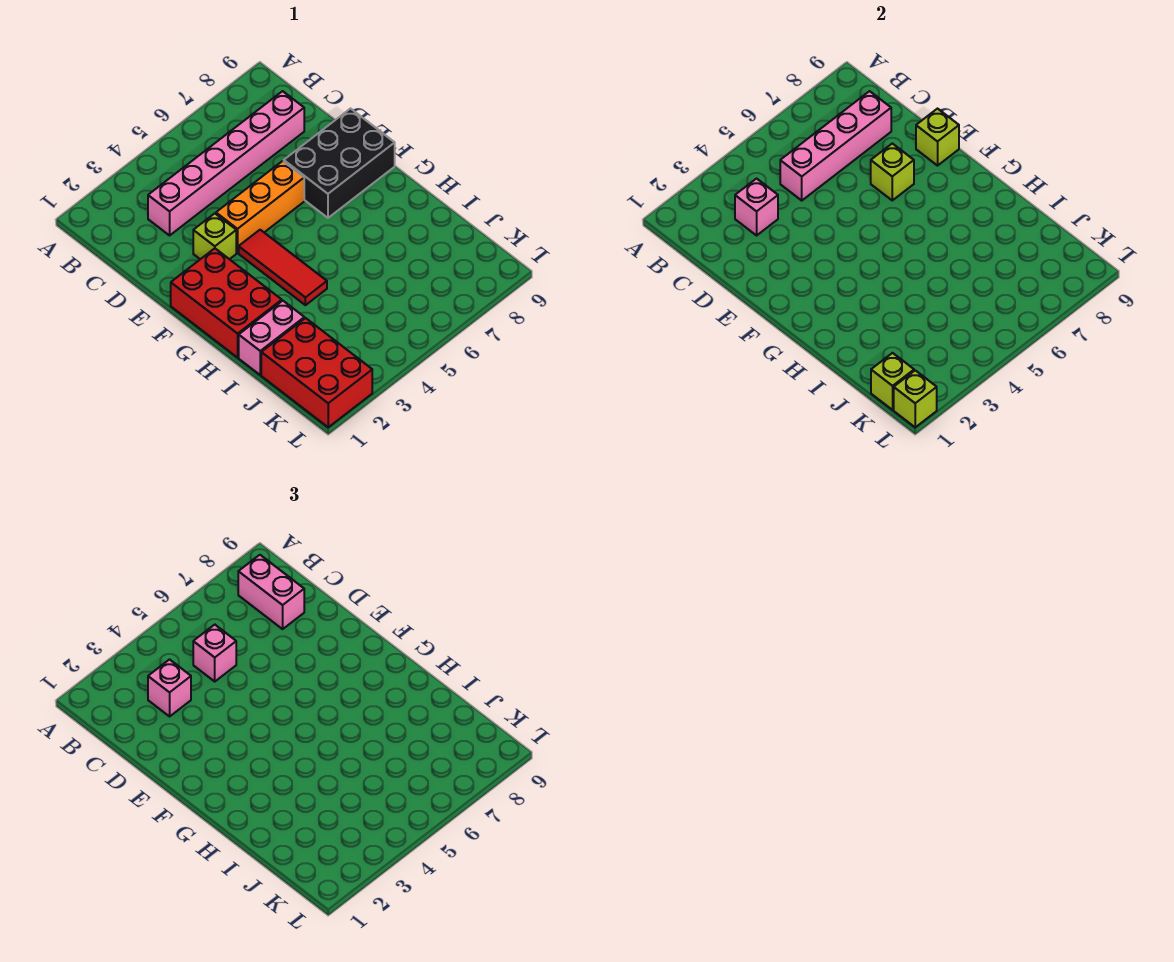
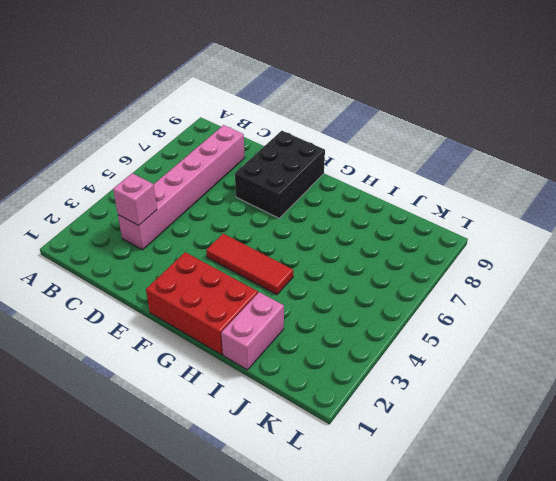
none -> lime brick E3 level 1
none -> orange brick E4:E6 level 1
none -> red brick J1:L2 level 1

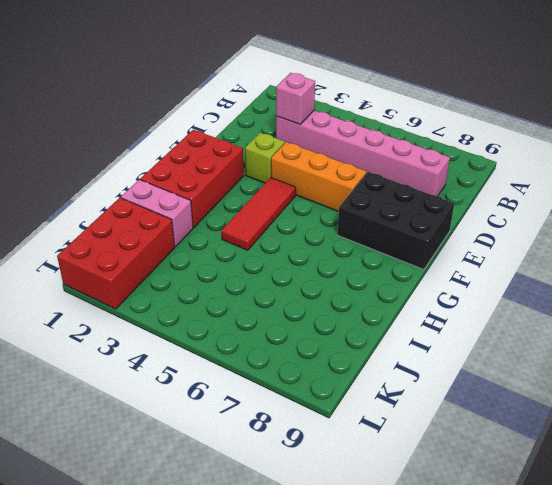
none -> pink brick C5:C8 level 2
none -> lime brick E7 level 2
none -> lime brick E9 level 2

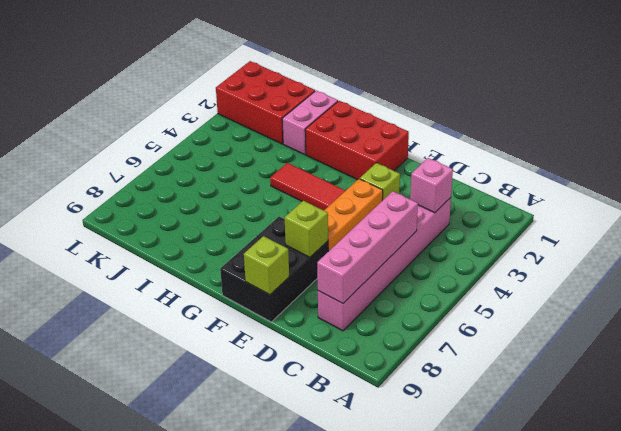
none -> lime brick K1 level 2
none -> lime brick L1 level 2
none -> pink brick B8:C8 level 3

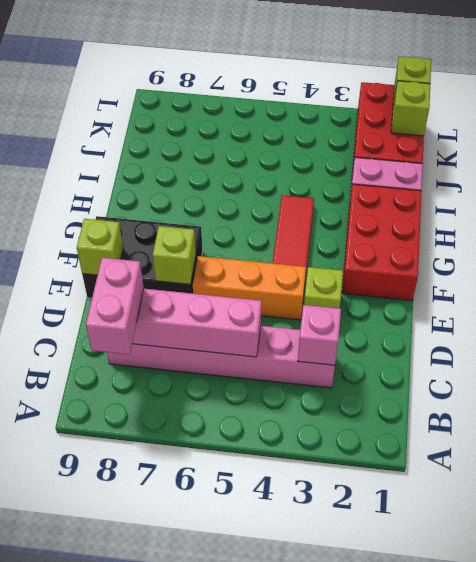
none -> pink brick C3 level 3
none -> pink brick C5 level 3

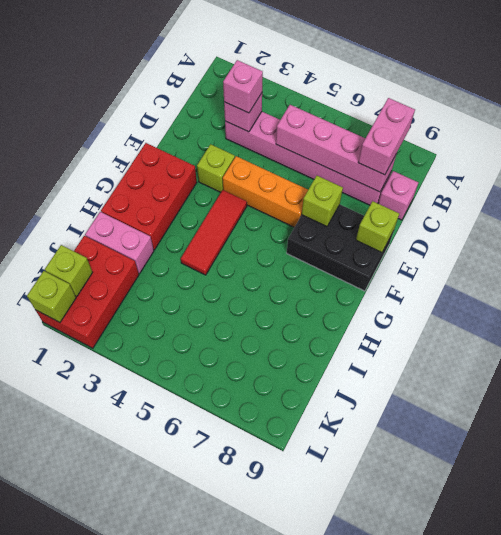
pink brick C9 level 1 -> pink brick C5 level 3

